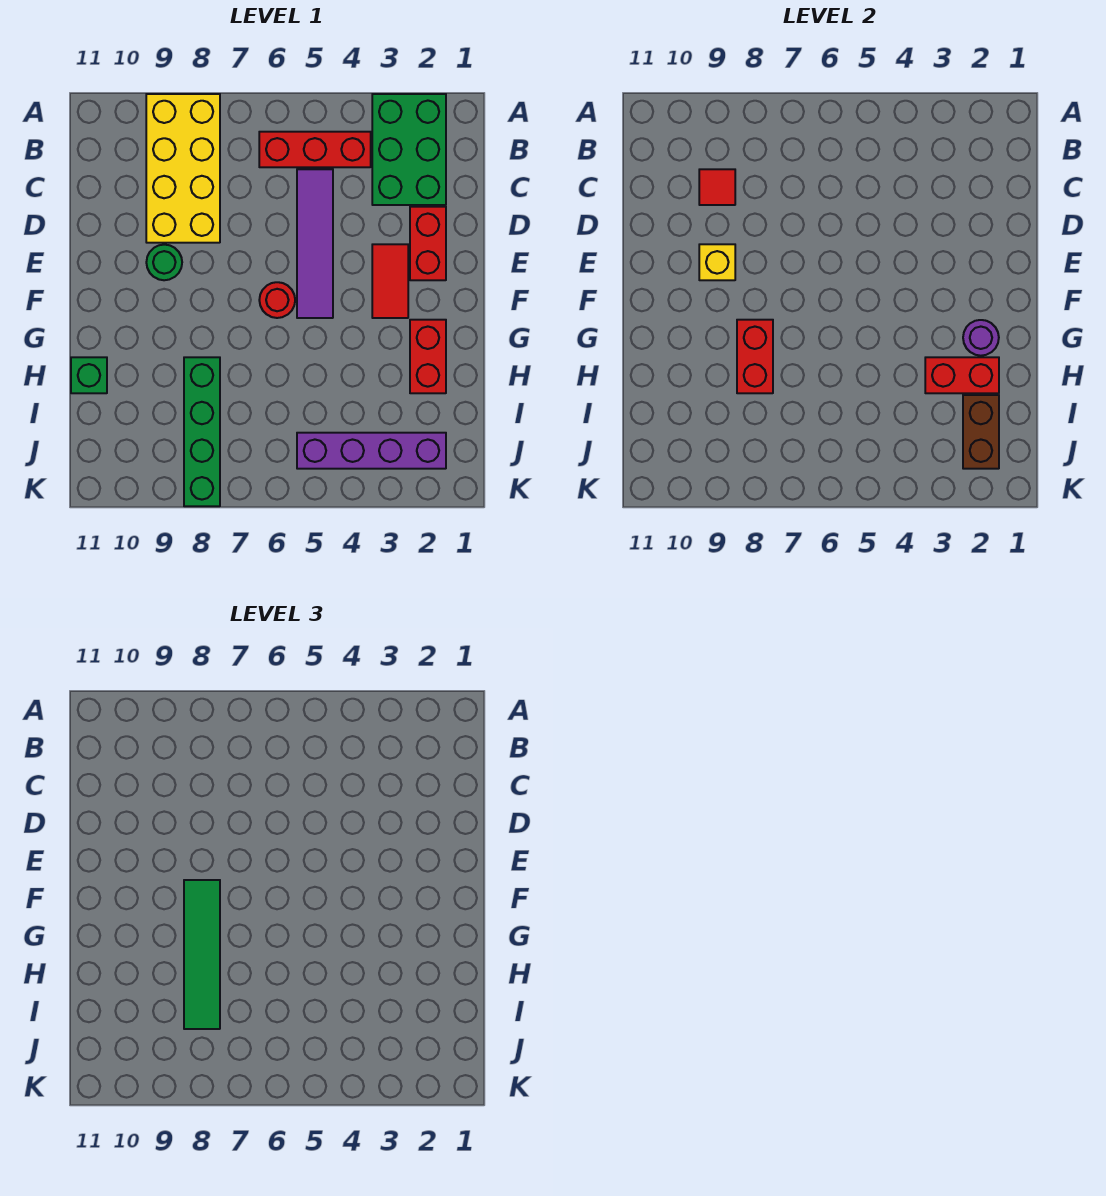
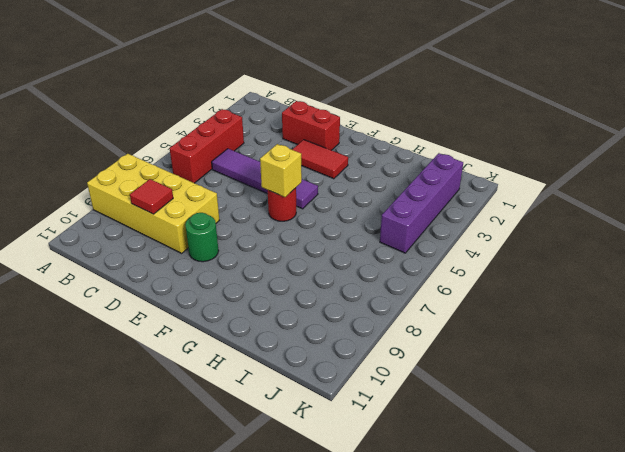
yellow brick F6 level 2 -> yellow brick E9 level 2
none -> green brick A2:C3 level 1
none -> red brick G2:H2 level 1
none -> green brick H8:K8 level 1

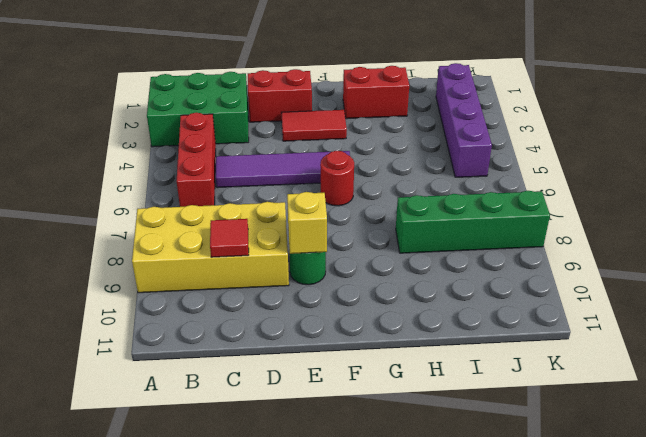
none -> green brick H11 level 1
none -> purple round brick G2 level 2
none -> red brick G8:H8 level 2

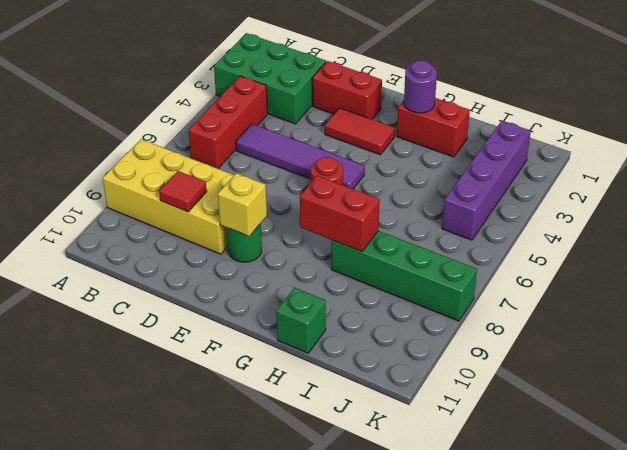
none -> red brick H2:H3 level 2
none -> brown brick I2:J2 level 2
none -> green tile F8:I8 level 3

